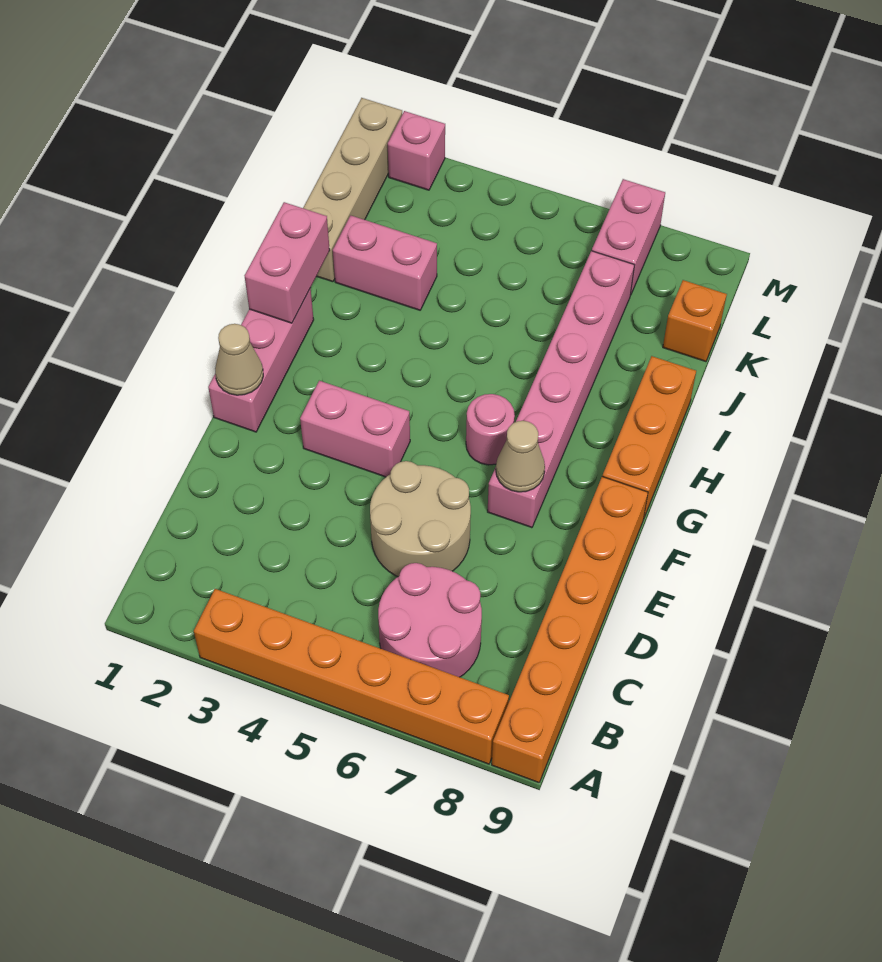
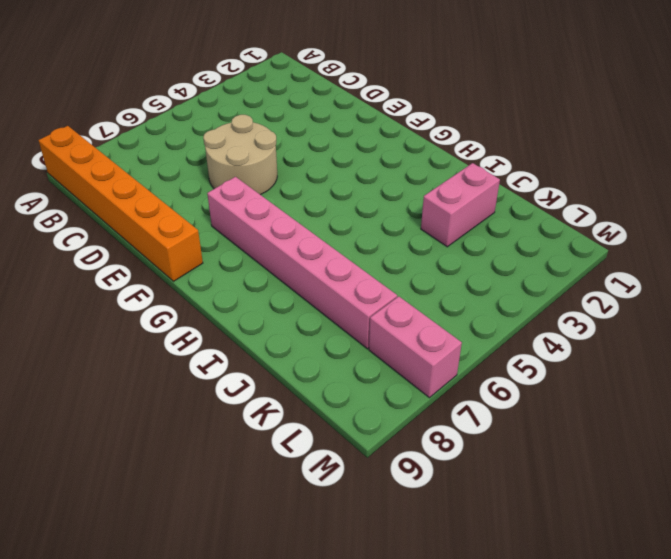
none -> orange brick A3:A8 level 1
none -> pink round brick B6:C7 level 1
none -> pink brick F1:H1 level 1

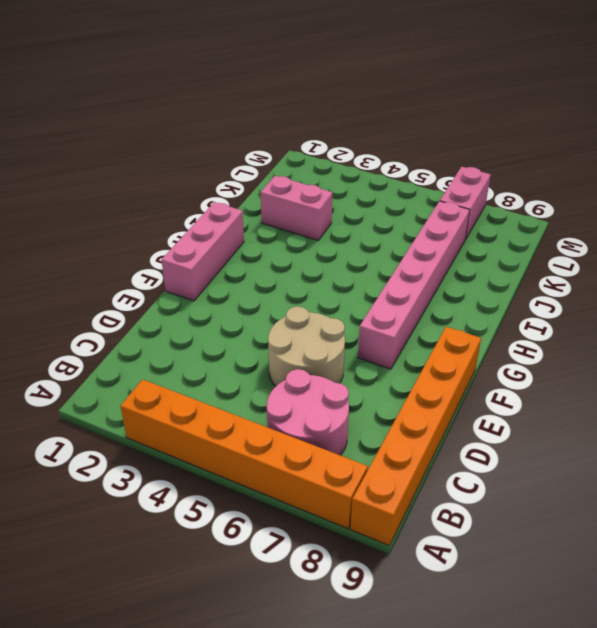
none -> pink brick F3:F4 level 1
none -> pink round brick G6 level 1
none -> orange brick G9:I9 level 1

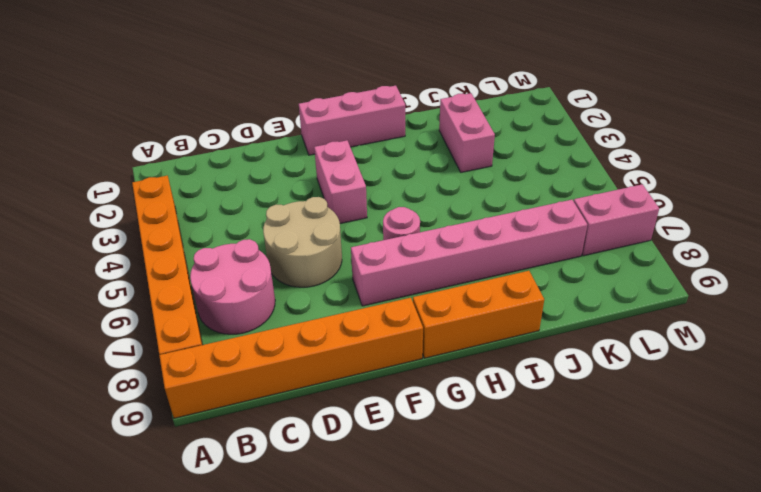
none -> tan brick J1:M1 level 1
none -> orange brick K9 level 1
none -> pink brick M2 level 1

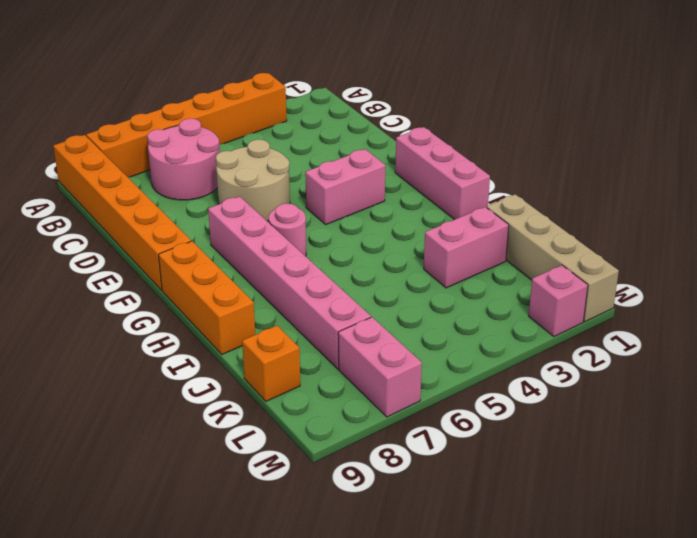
none -> tan cone F1 level 2
none -> tan cone F7 level 2
none -> pink brick H1:I1 level 2

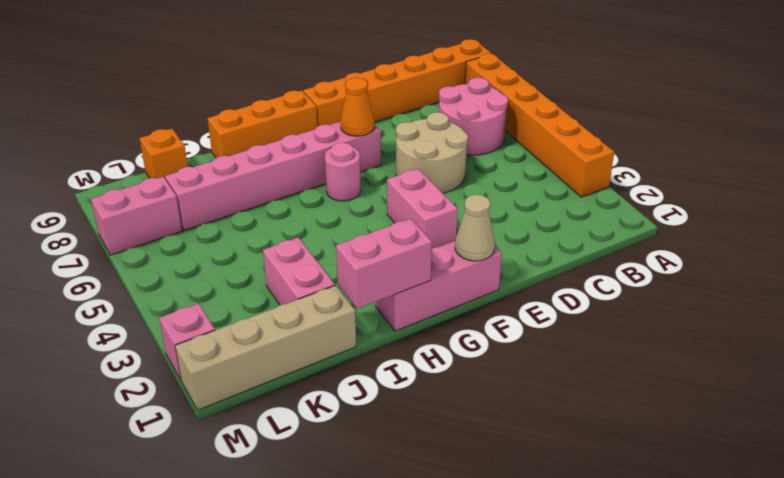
orange cone F7 level 2 -> tan cone F7 level 2

